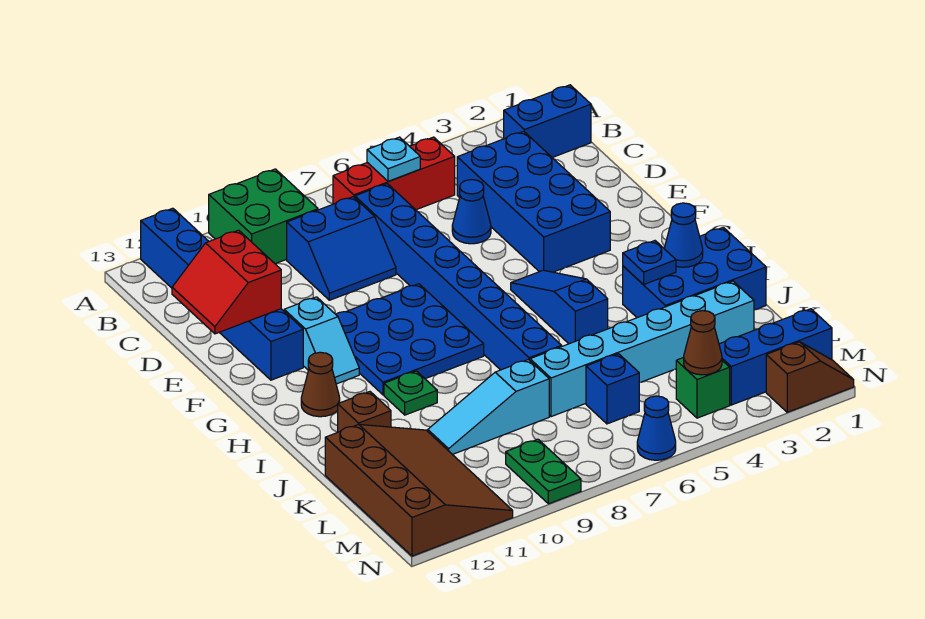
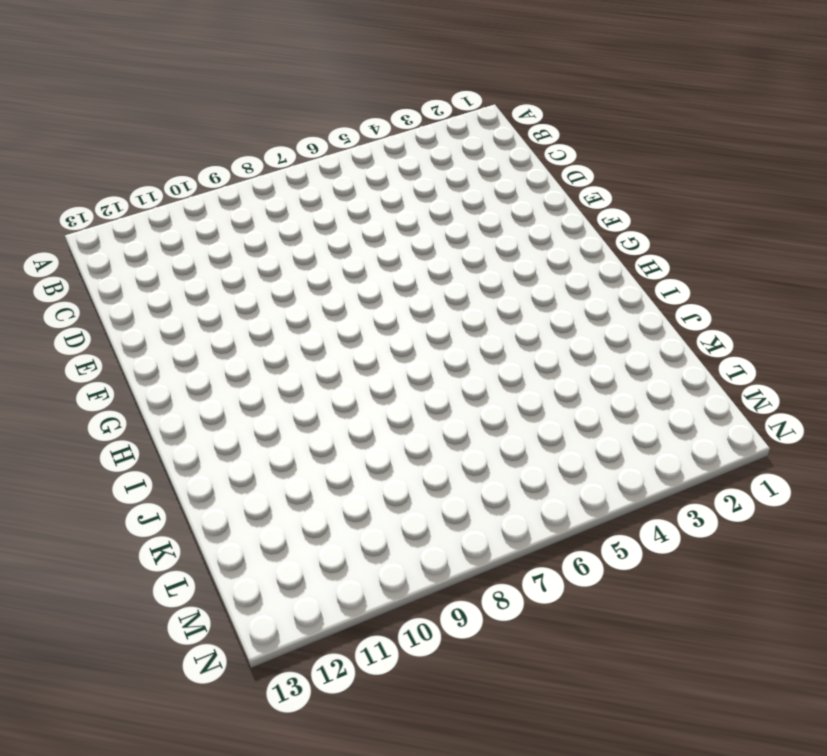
none -> green brick A9:B10 level 1
none -> blue brick A12:F12 level 1
none -> blue brick B1:B2 level 1

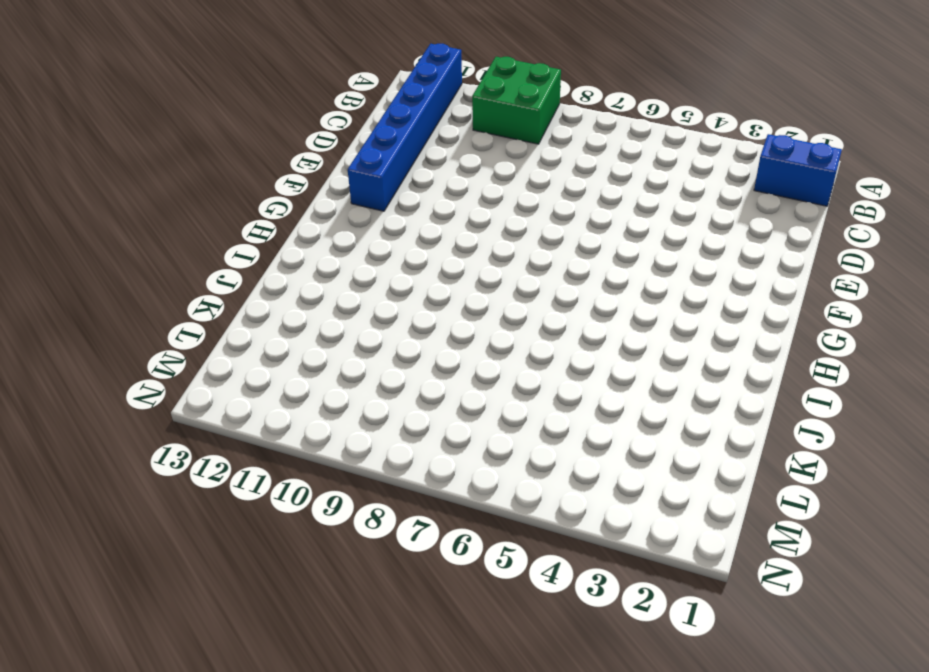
none -> red brick B5:B7 level 1
none -> blue brick C3:F4 level 1
none -> blue brick C7:J7 level 1

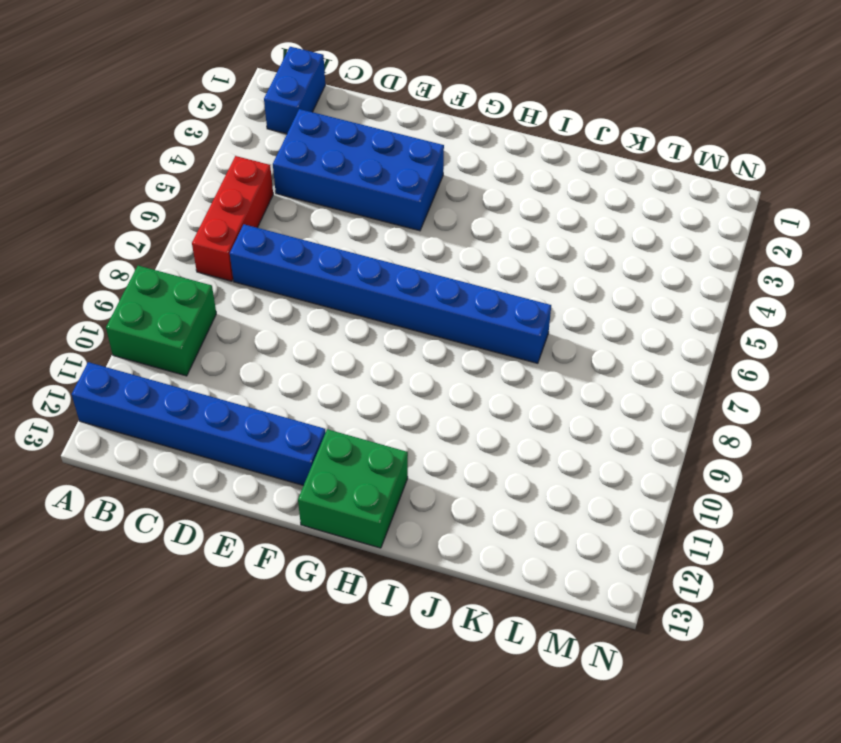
green brick G12:H13 level 1 -> brown cone H12 level 1
none -> blue slope C8:D9 level 1 top C
none -> blue cone D5 level 1
none -> blue plate F8:H10 level 1

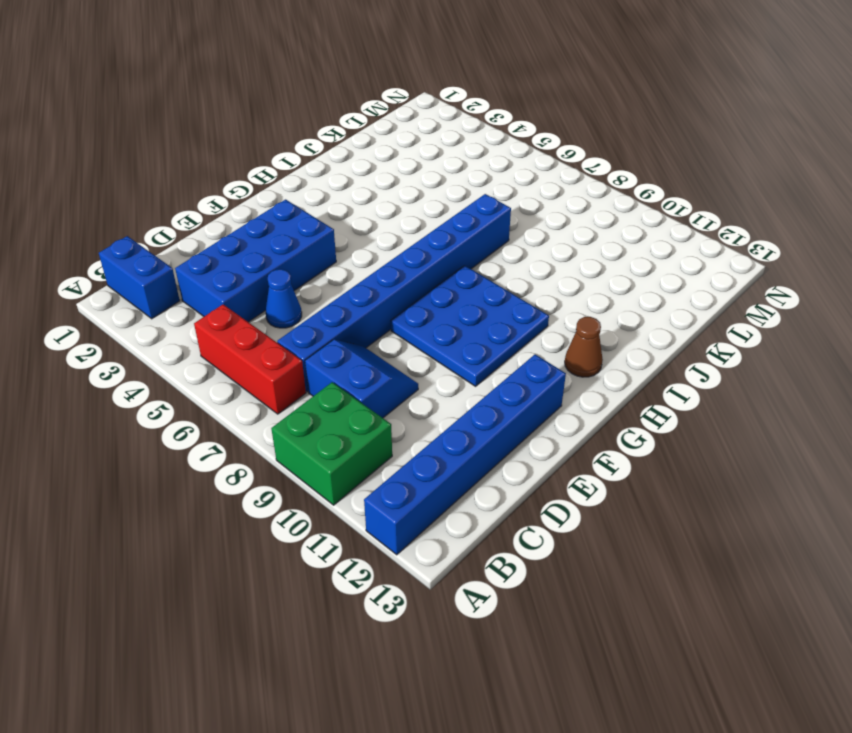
none -> cyan slope F11:G11 level 1 top F
none -> blue slope G5:I5 level 1 top I
none -> blue brick I1:J3 level 1

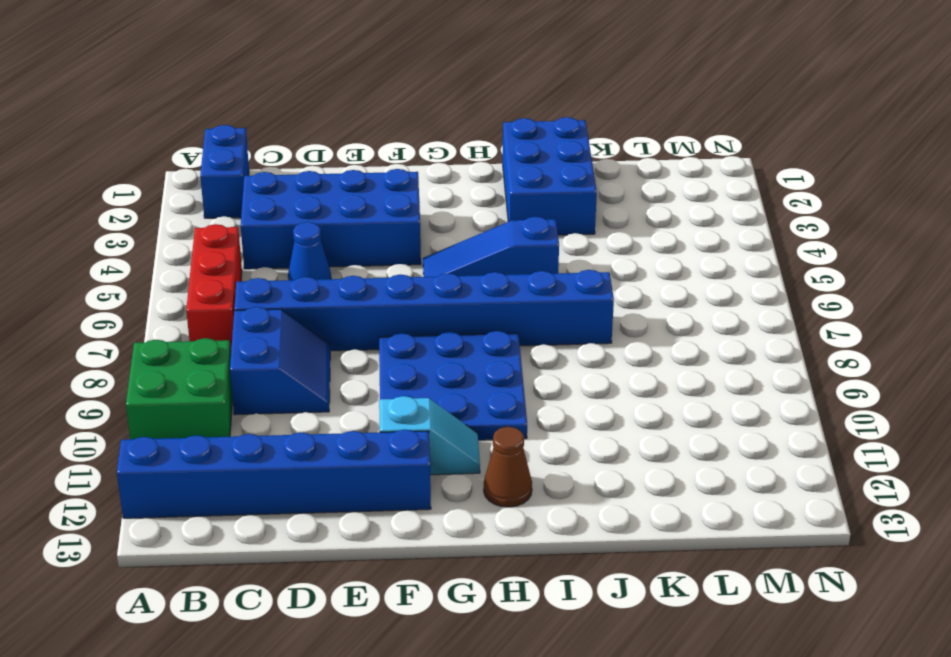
none -> green plate I10 level 1
none -> brown brick J12 level 1
none -> cyan brick K2:K7 level 1

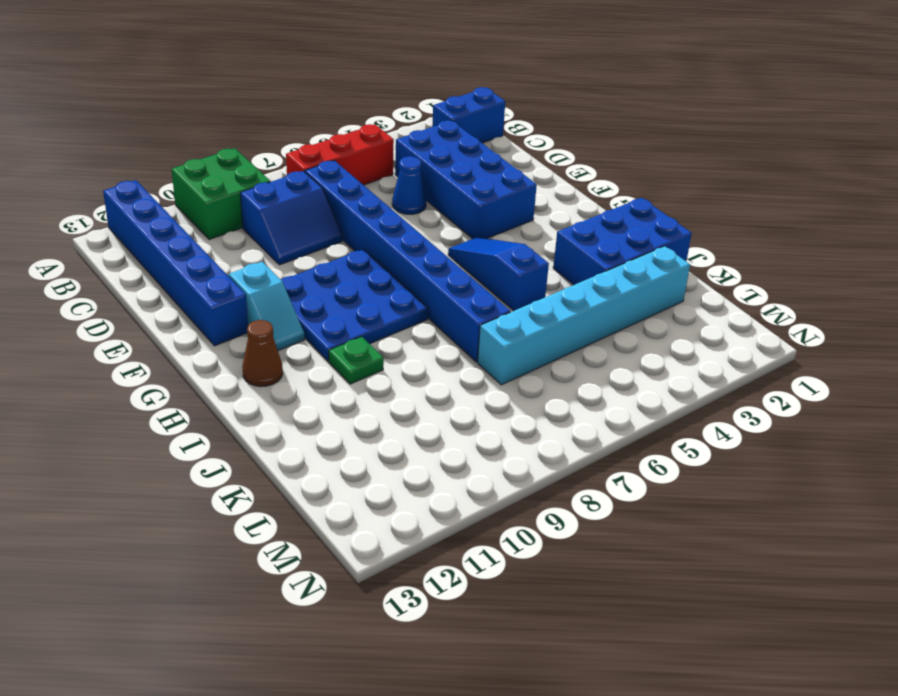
none -> brown brick J12 level 1
none -> cyan slope K8:K10 level 1 top 8
none -> brown slope K11:N13 level 1 top 13

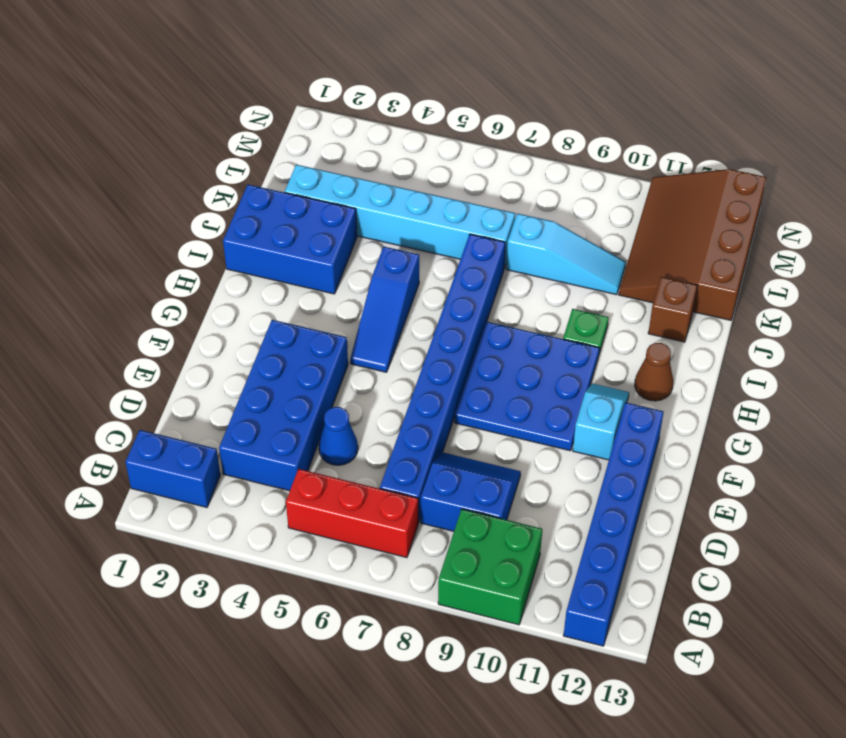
none -> blue brick L6 level 1
none -> blue brick M1:M3 level 1
none -> green brick M4 level 1

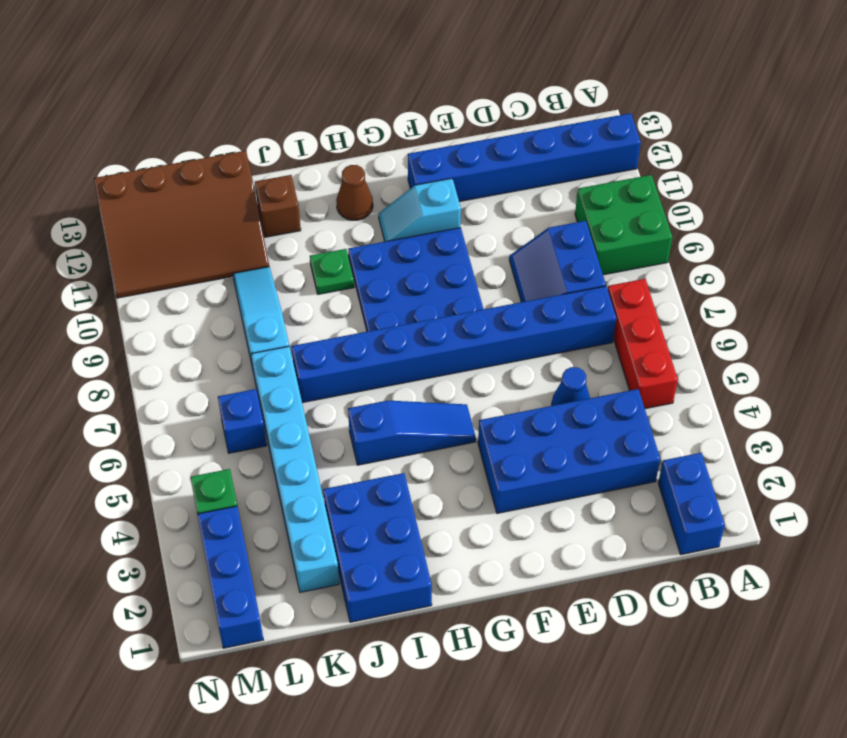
none -> green plate M9:N9 level 1
none -> brown slope N1:N2 level 1 top 2
none -> blue cone N6 level 1

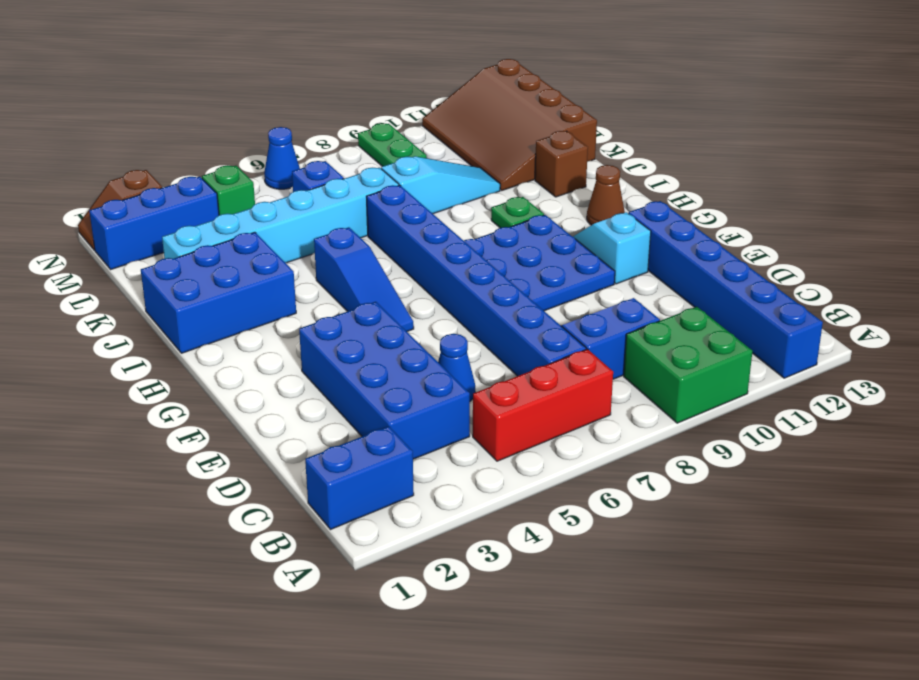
none -> cyan plate B6 level 2
none -> red slope D12:E13 level 2 top 12
none -> blue cone I2 level 2

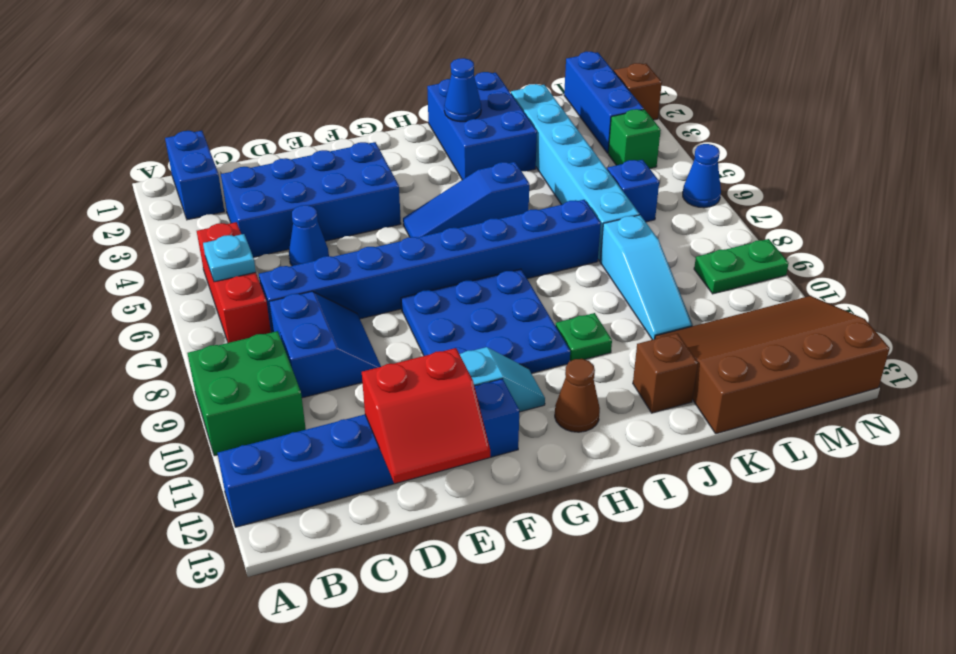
none -> blue plate I3 level 2
none -> brown cone M4 level 2

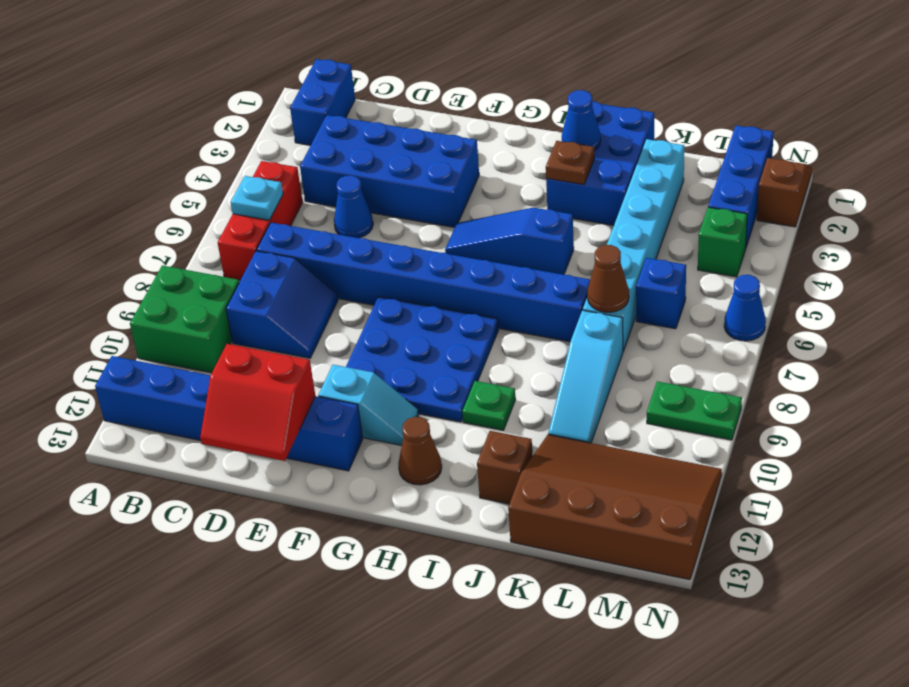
brown plate I3 level 2 -> blue plate I3 level 2
brown cone K7 level 2 -> brown cone M4 level 2

